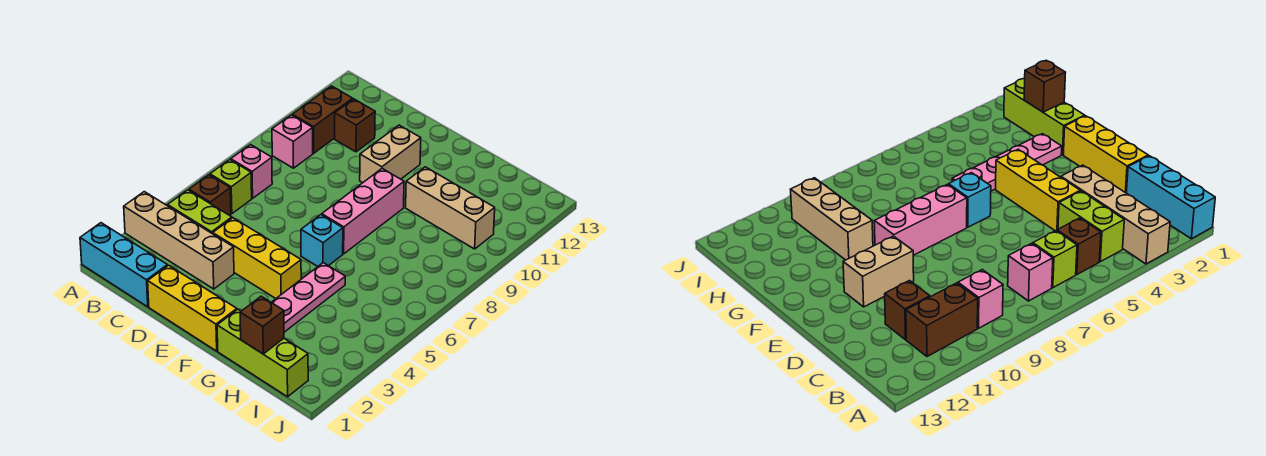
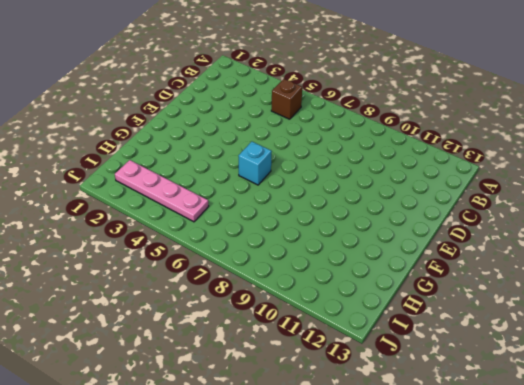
pink plate I2:I5 level 1 -> pink plate G2:G5 level 1
none -> cyan brick A1:C1 level 1
none -> tan brick A3:D3 level 1
none -> lime brick B4:C4 level 1

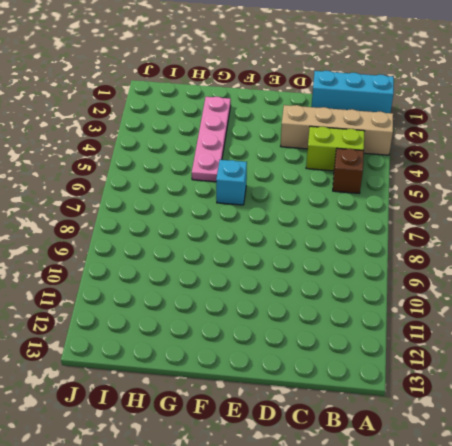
none -> lime brick B6 level 1
none -> pink brick B7 level 1
none -> pink brick B9 level 1

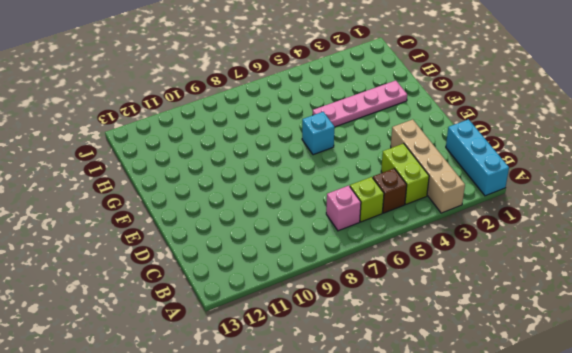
none -> pink brick B9 level 1
none -> brown brick B10:B11 level 1
none -> brown brick C11 level 1

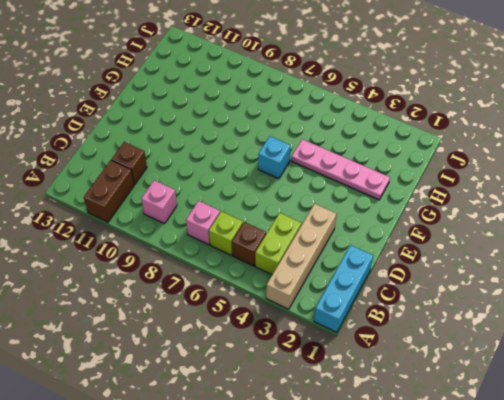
brown brick A11:B11 level 1 -> brown brick B10:B11 level 1
none -> yellow brick D1:F1 level 1
none -> yellow brick D4:F4 level 1
none -> tan brick E10:E11 level 1

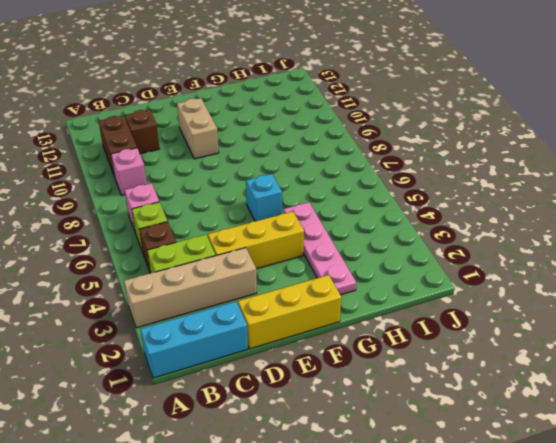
none -> pink brick F7:F9 level 1
none -> lime brick G1:I1 level 1
none -> tan brick G10:I10 level 1

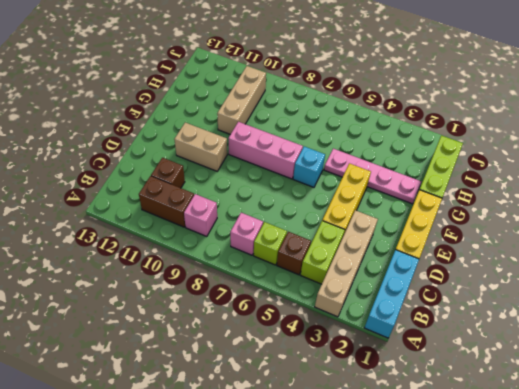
none -> brown brick H1 level 2

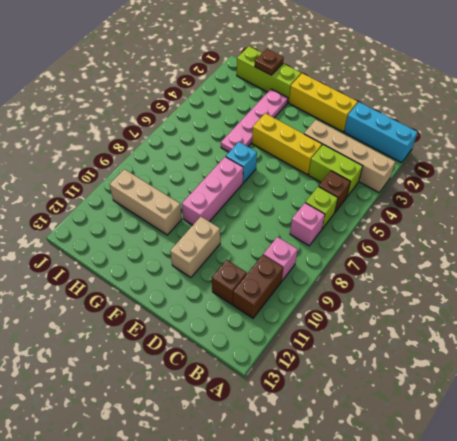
brown plate H1 level 2 -> brown brick H1 level 2

